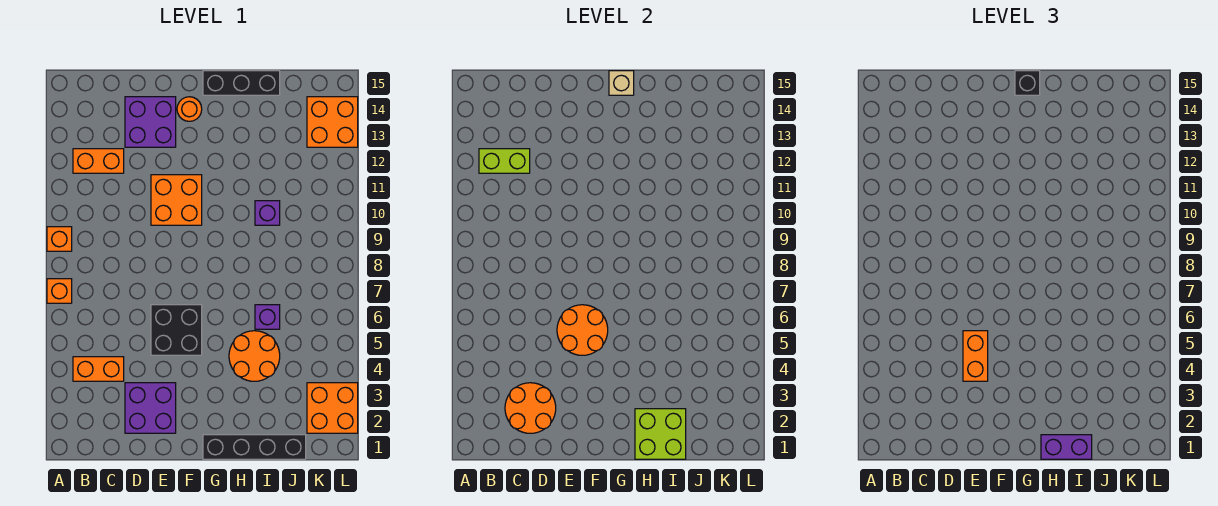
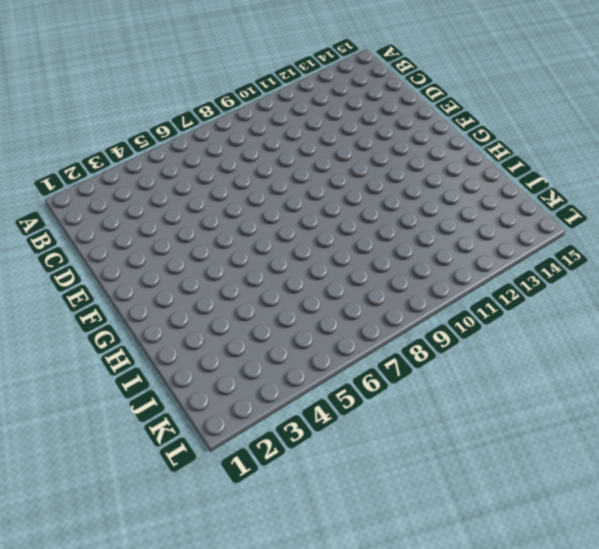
none -> orange brick A7 level 1
none -> orange brick A9 level 1
none -> orange brick B4:C4 level 1

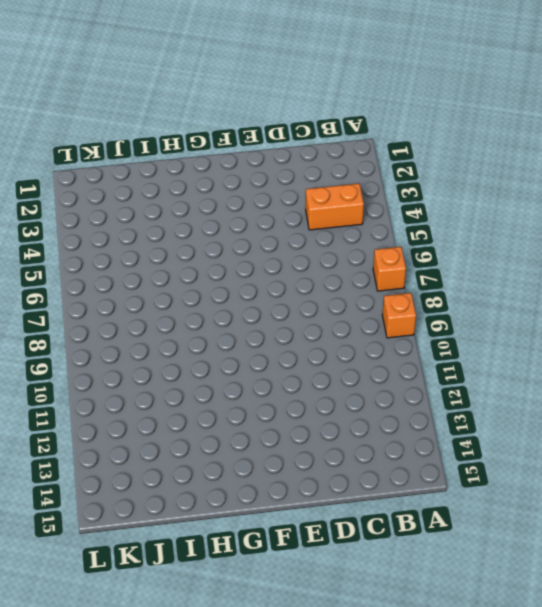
none -> orange brick B12:C12 level 1
none -> purple brick D2:E3 level 1
none -> purple brick D13:E14 level 1

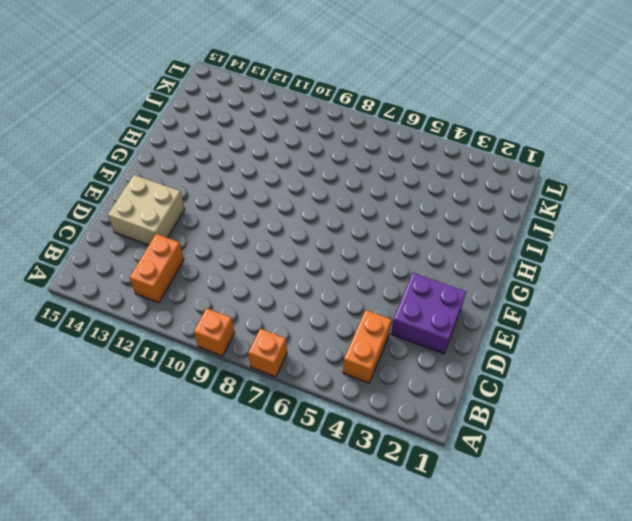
tan brick D13:E14 level 1 -> purple brick D13:E14 level 1
none -> black brick E5:F6 level 1
none -> orange brick E10:F11 level 1
none -> orange round brick F14 level 1

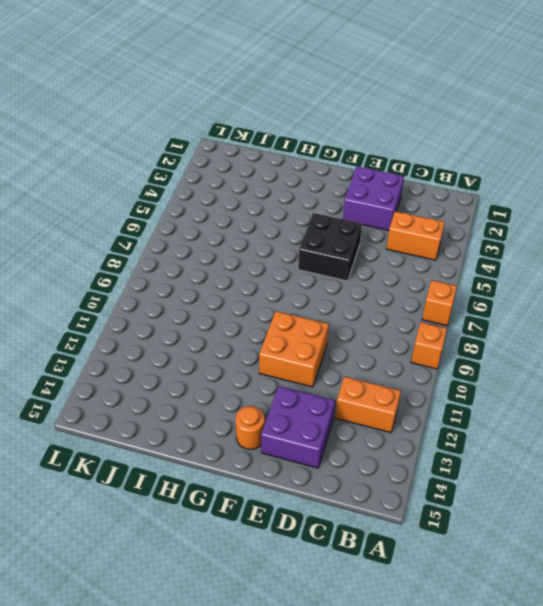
none -> black brick G1:J1 level 1
none -> black brick G15:I15 level 1
none -> orange round brick H4:I5 level 1

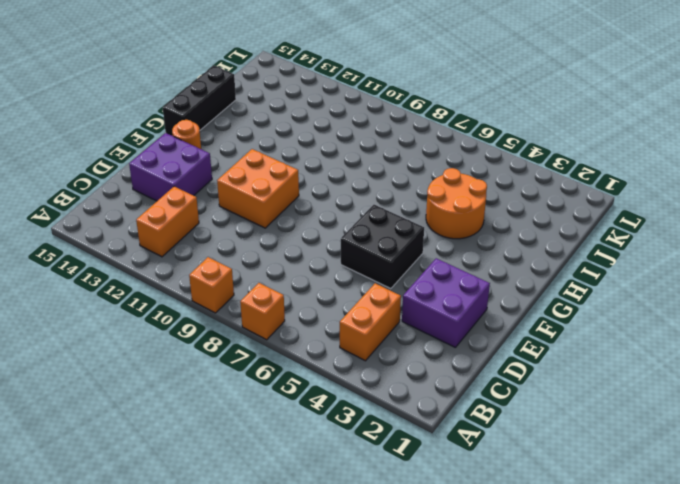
none -> black brick G1:J1 level 1
none -> purple brick I6 level 1
none -> purple brick I10 level 1

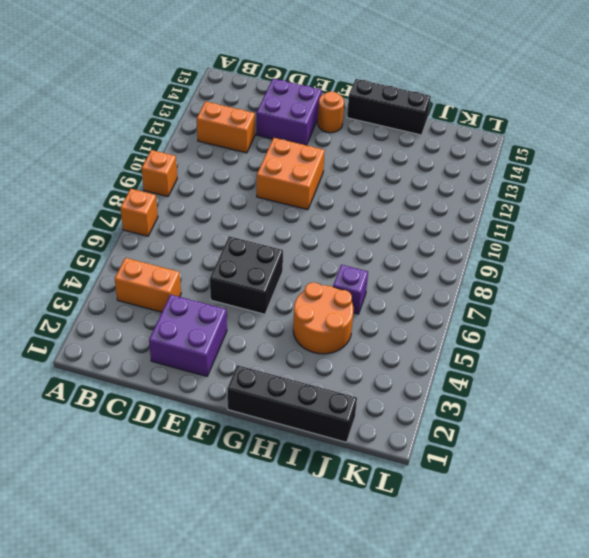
none -> purple brick I10 level 1
none -> orange brick K2:L3 level 1
none -> orange brick K13:L14 level 1

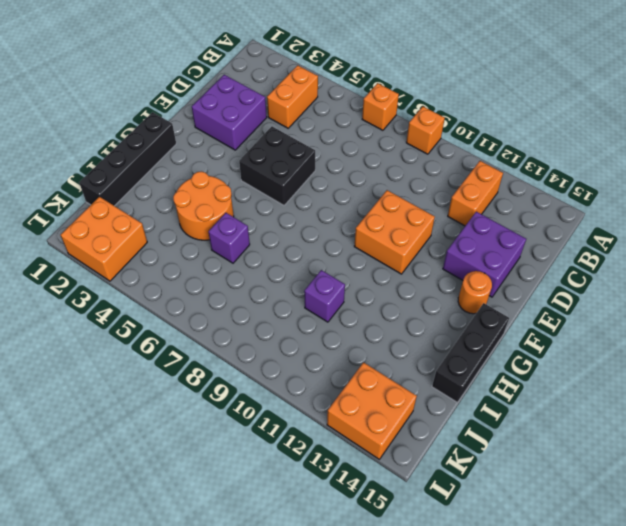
none -> lime brick B12:C12 level 2
none -> orange round brick C2:D3 level 2
none -> orange round brick E5:F6 level 2

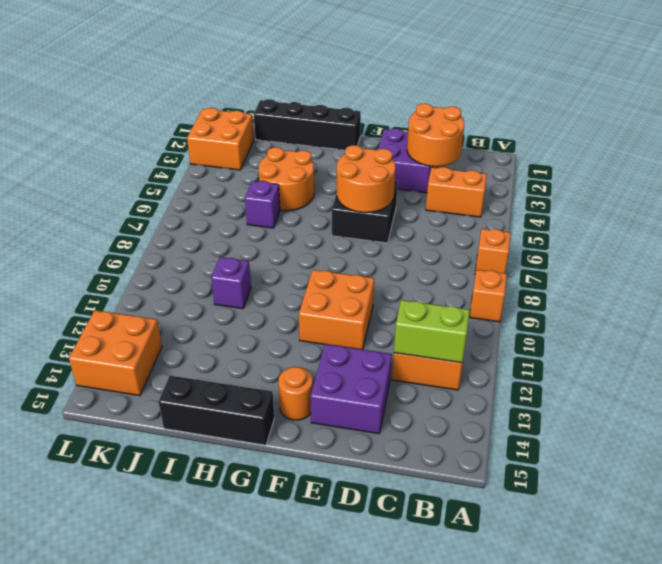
none -> tan brick G15 level 2
none -> lime brick H1:I2 level 2
none -> orange brick E4:E5 level 3

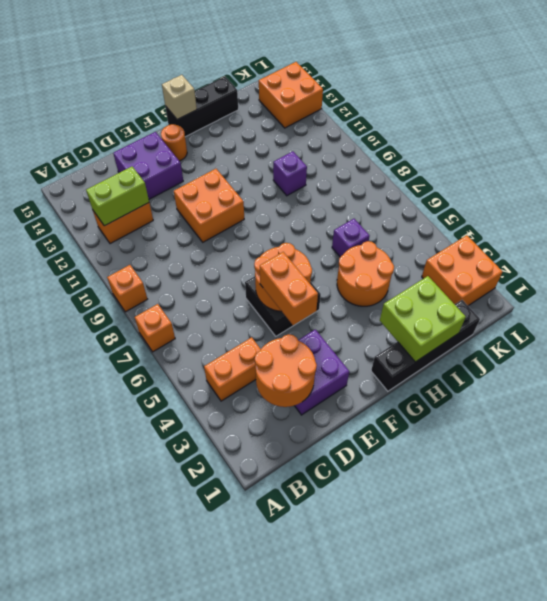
none -> black brick G15 level 3
none -> purple brick H1:I1 level 3

